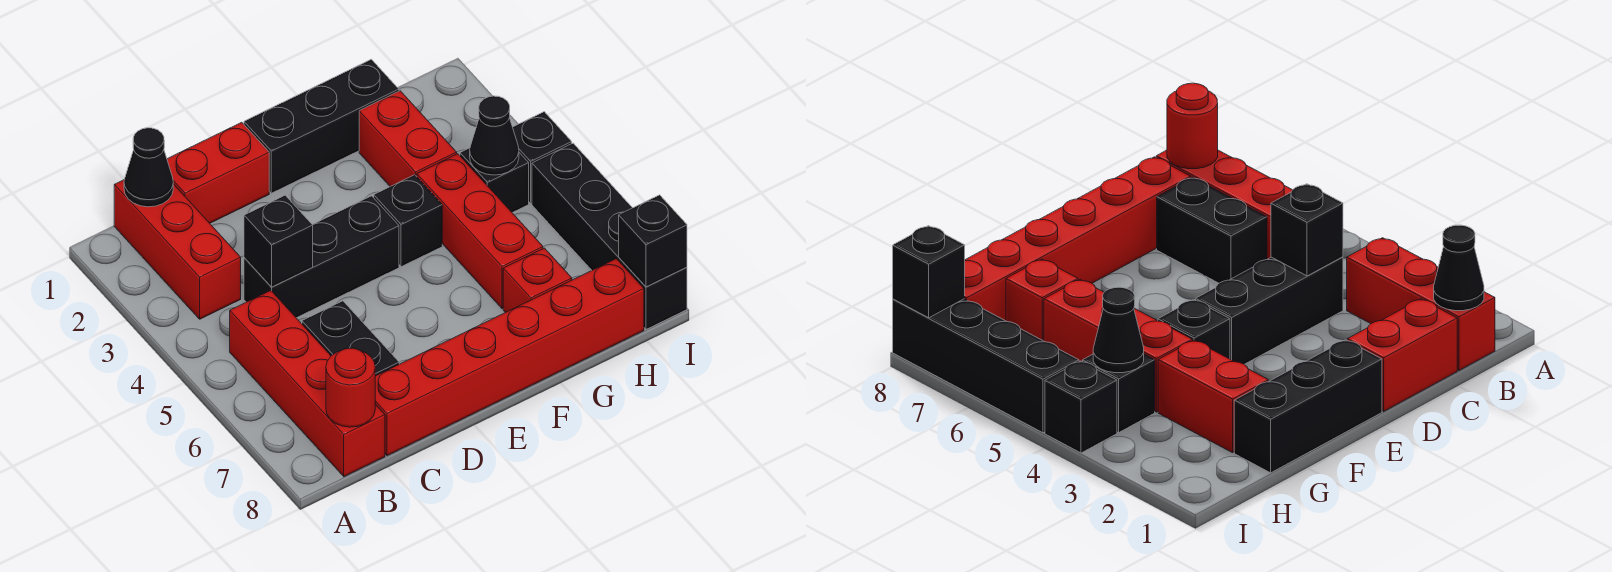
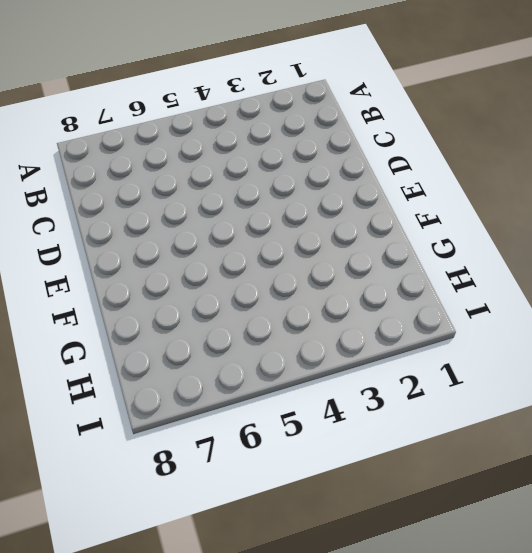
none -> red brick B1:B3 level 1
none -> red brick B5:B8 level 1
none -> red brick C1:D1 level 1

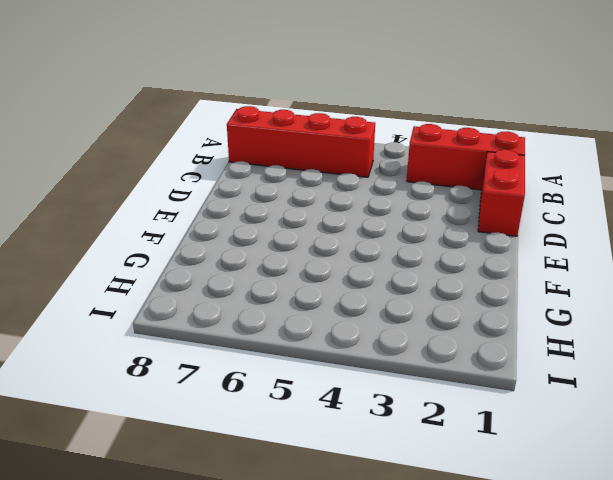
none -> black brick C4:E4 level 1
none -> black brick C6:C7 level 1
none -> red brick C8:H8 level 1

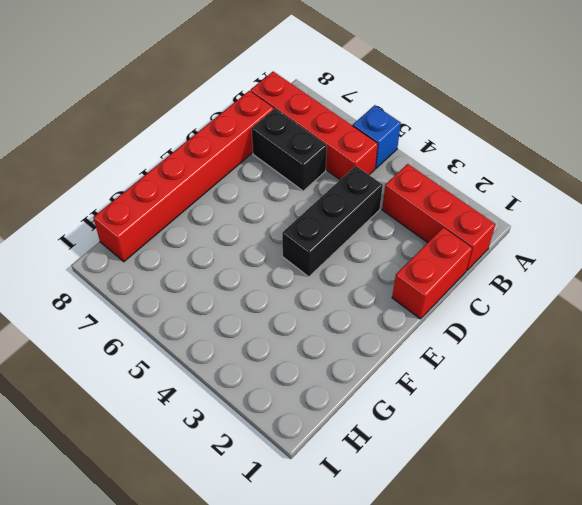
blue brick A5 level 1 -> none
none -> black brick E1:G1 level 1
none -> black brick F4 level 1
none -> red brick G2:G3 level 1

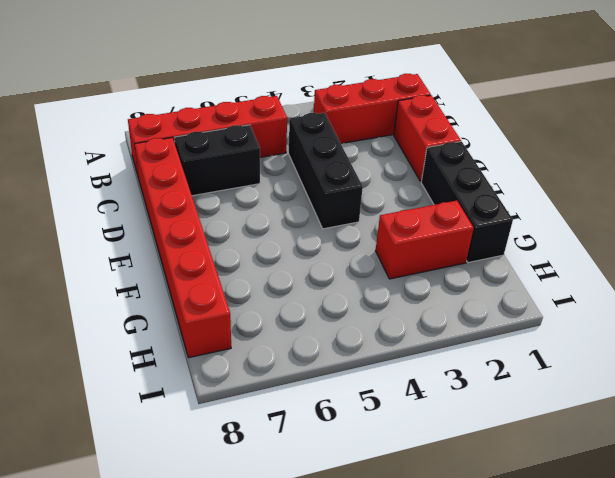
none -> black brick F4 level 1
none -> red brick G4:G6 level 1
none -> red brick G7 level 1

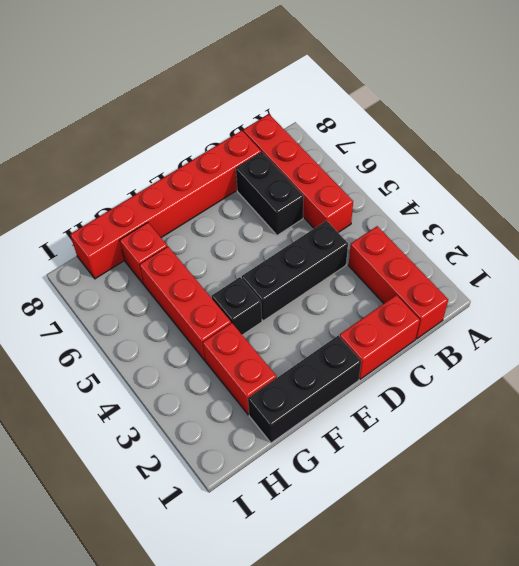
none -> black brick H4 level 1
none -> black brick I4 level 1
none -> black brick I5:I8 level 1

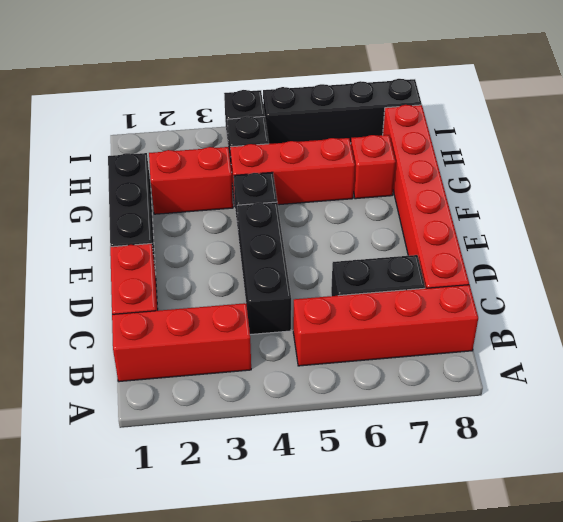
none -> black cone B1 level 2
none -> red round brick B8 level 2
none -> black brick C4 level 2

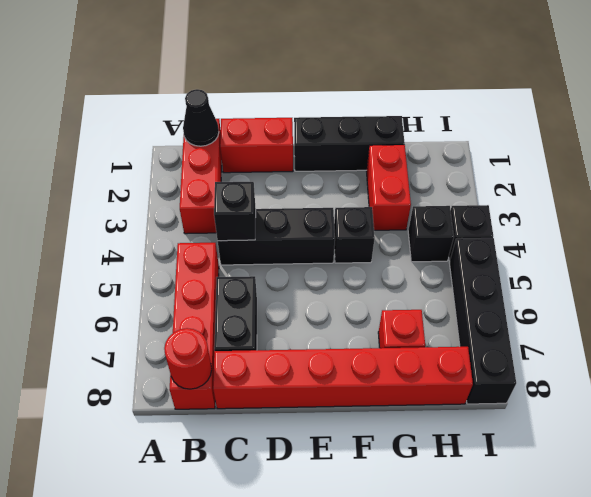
none -> red brick G4:G6 level 1
none -> black cone H4 level 2
none -> black brick I8 level 2

